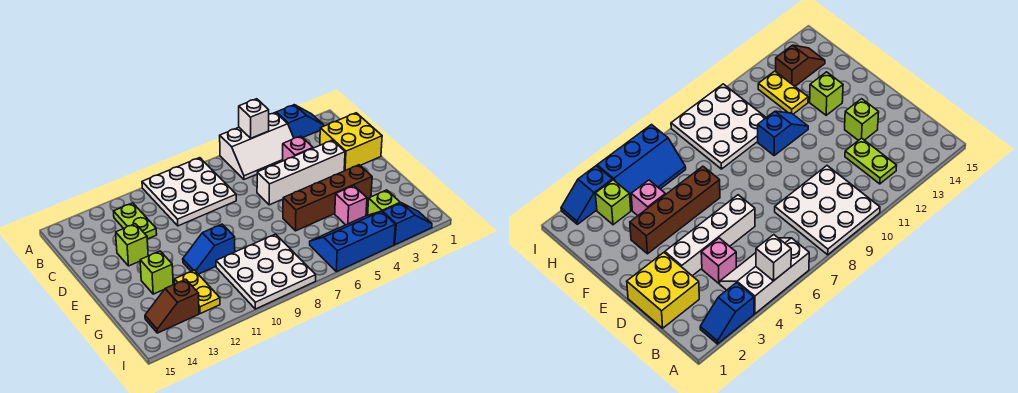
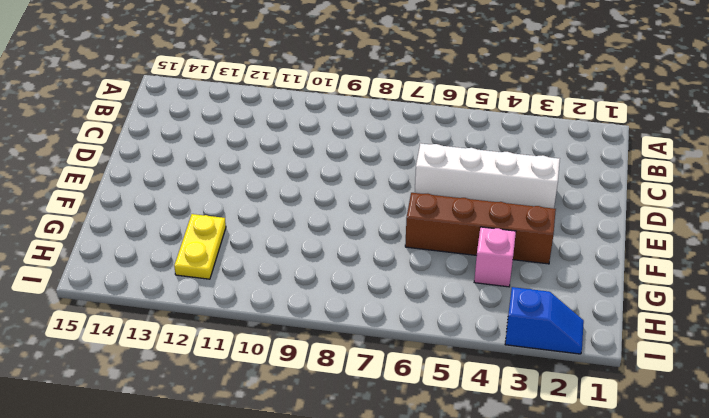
none -> blue slope A2:A3 level 1 top 3
none -> white slope A4:B6 level 1 top A
none -> white plate A8:C10 level 1

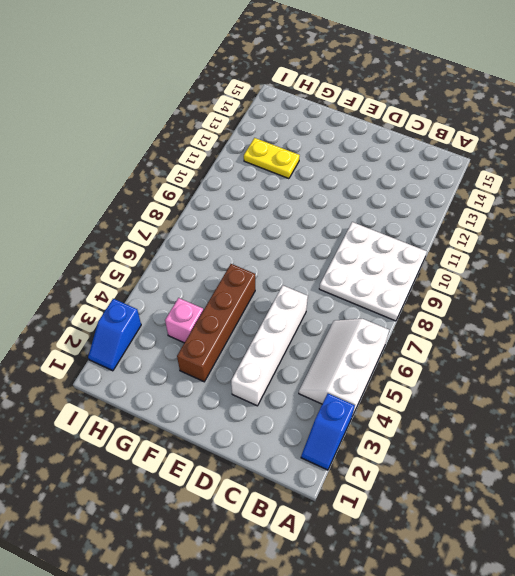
none -> lime plate B12:C12 level 1
none -> yellow brick C1:D2 level 1
none -> pink brick C4 level 1

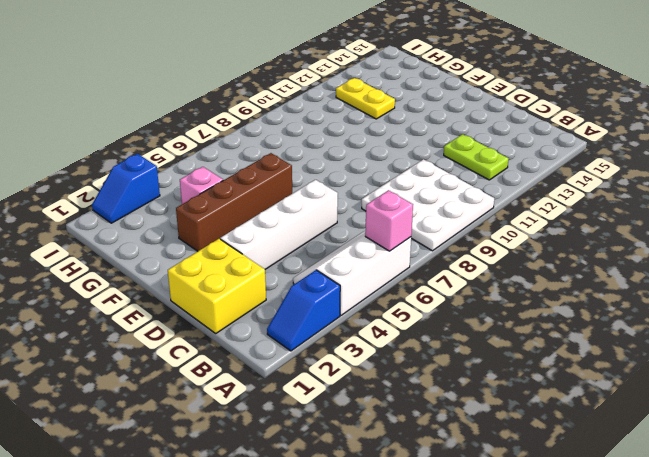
pink brick A6 level 2 -> pink brick C4 level 1
none -> lime brick D13 level 1
none -> blue slope F10:F11 level 1 top 10
none -> lime brick F13 level 1

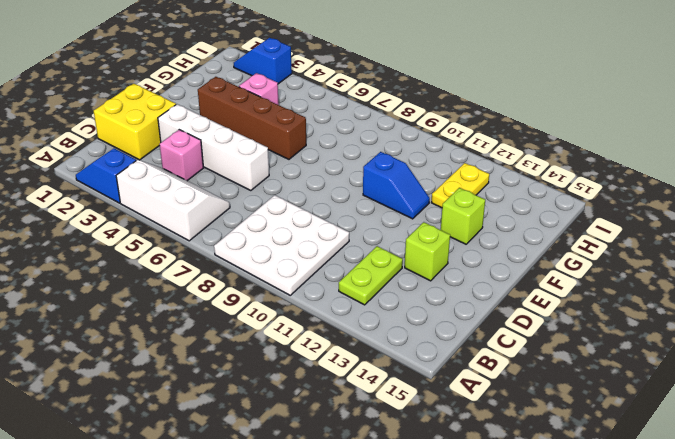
none -> white plate G8:I10 level 1
none -> lime brick H3 level 1
none -> blue slope H4:I6 level 1 top I

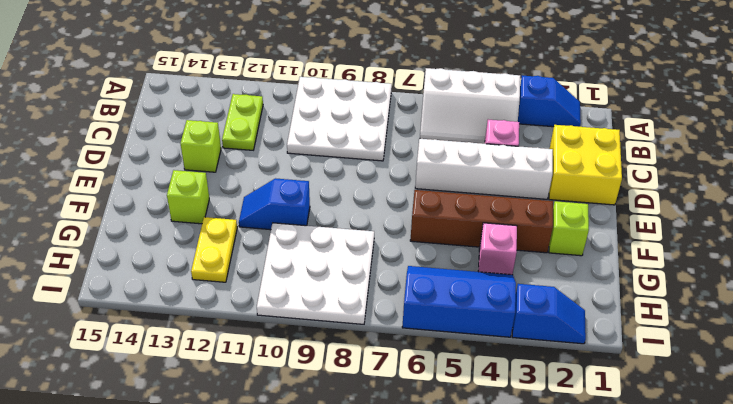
lime brick F2 level 1 -> lime brick H3 level 1
none -> brown slope H13:H14 level 1 top 13
none -> white brick A5 level 2

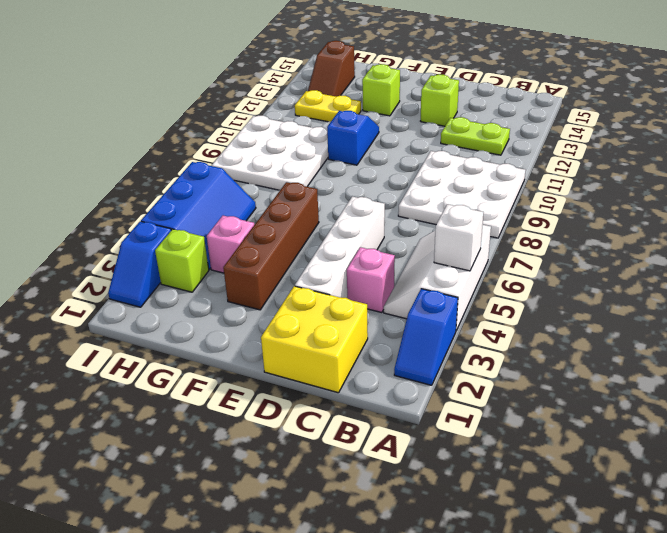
brown slope H13:H14 level 1 top 14 -> brown slope H13:H14 level 1 top 13

